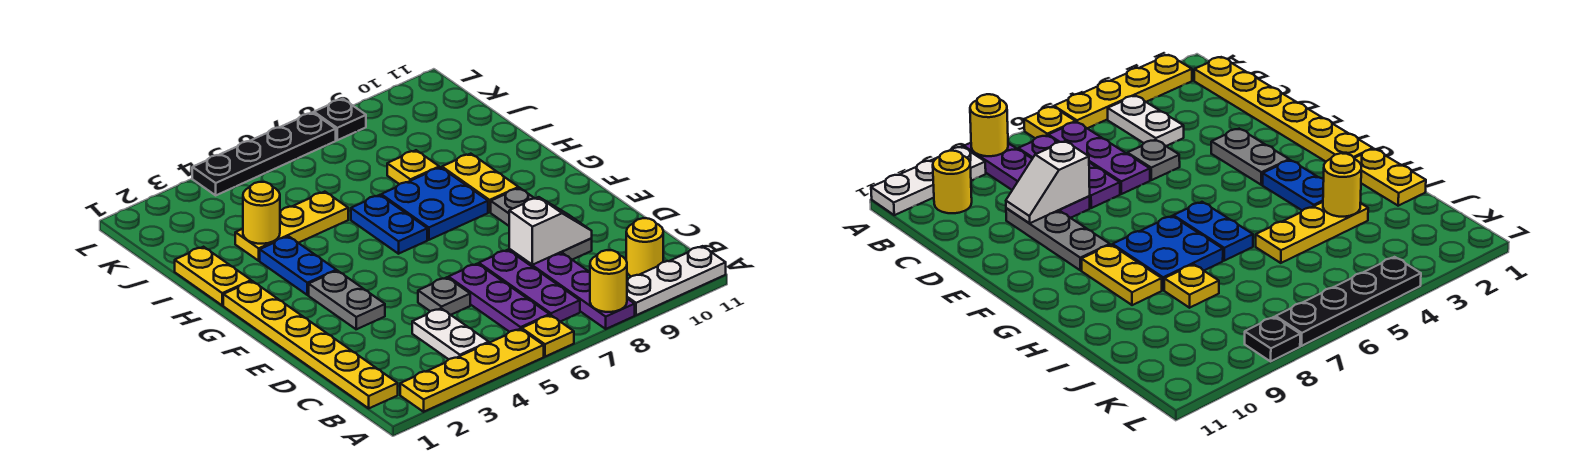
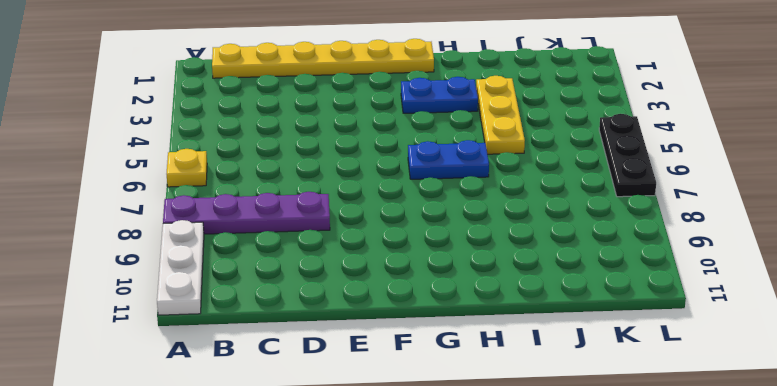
black plate L5:L7 level 1 -> black plate L4:L7 level 1
none -> yellow plate A2:A5 level 1
none -> white plate B4:C4 level 1
none -> purple plate B6:D6 level 1

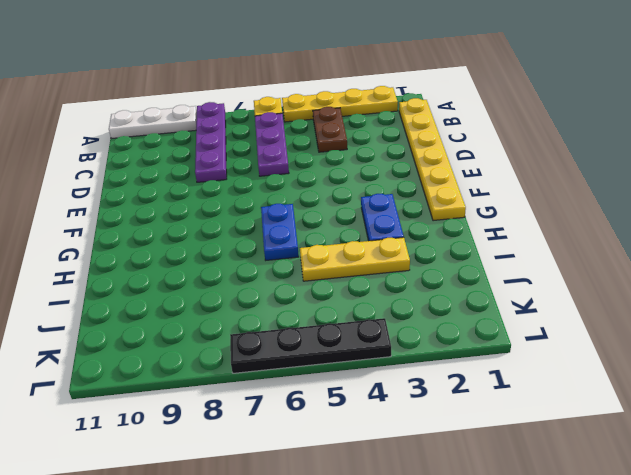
brown plate B4:C4 level 1 -> white plate B4:C4 level 1
none -> purple plate B7:D7 level 1
none -> yellow round brick B10 level 1
none -> grey plate D5 level 1

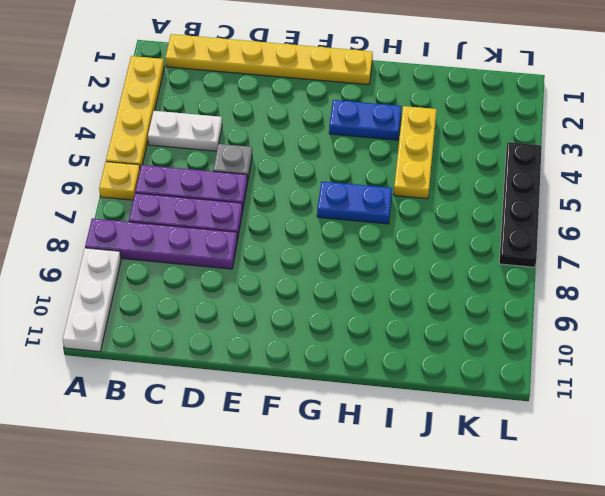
none -> yellow round brick B10 level 1
none -> grey plate D9:F9 level 1
none -> grey plate E3:F3 level 1

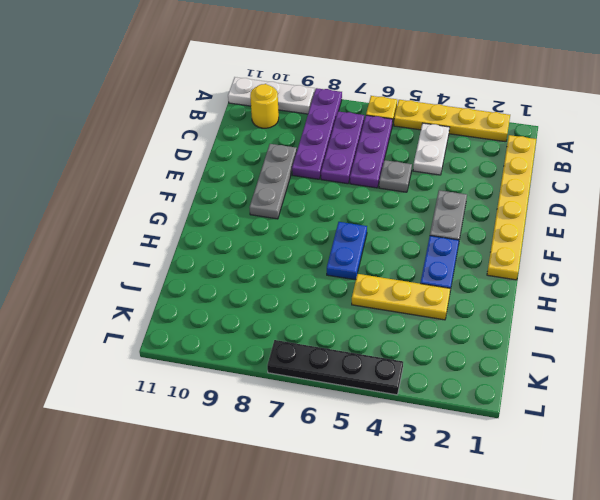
none -> blue plate G7:H8 level 1
none -> yellow plate G9:H9 level 1
none -> yellow plate H1:I1 level 1

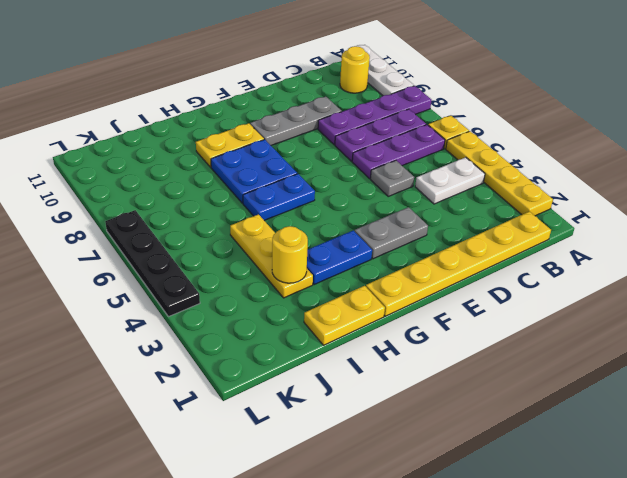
none -> yellow plate I8 level 1
none -> black plate L8 level 1
none -> yellow round brick A8 level 2

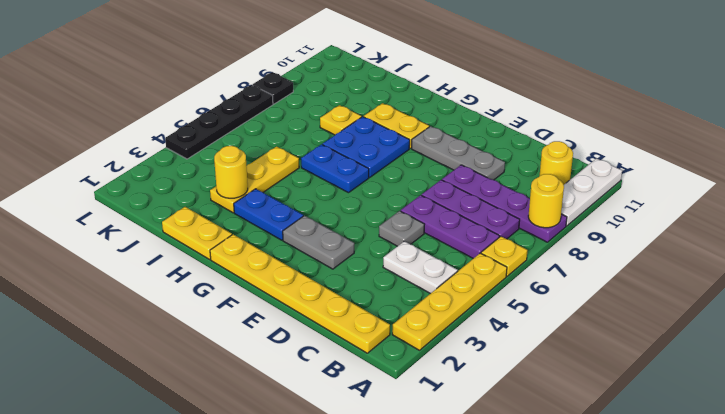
none -> white slope D8:D9 level 2 top 8

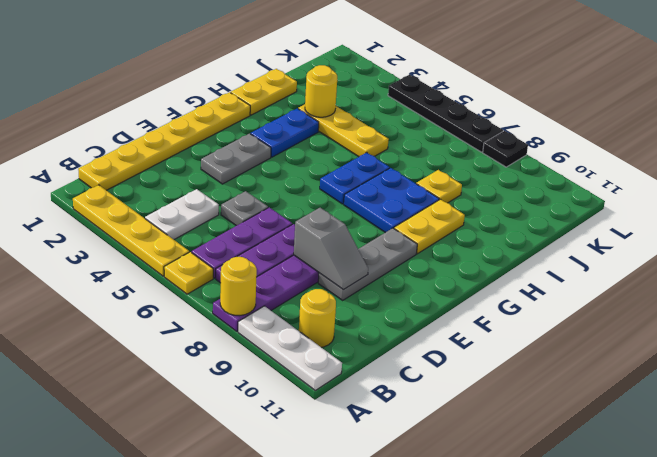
grey slope D8:D9 level 2 top 8 -> white slope D8:D9 level 2 top 8

